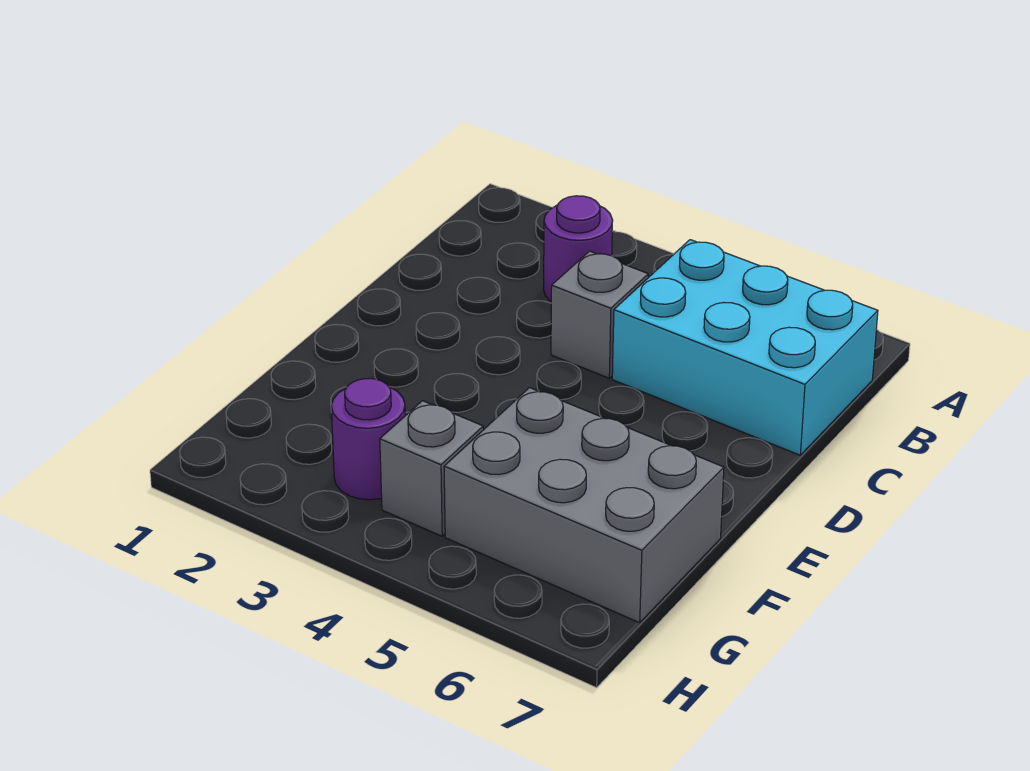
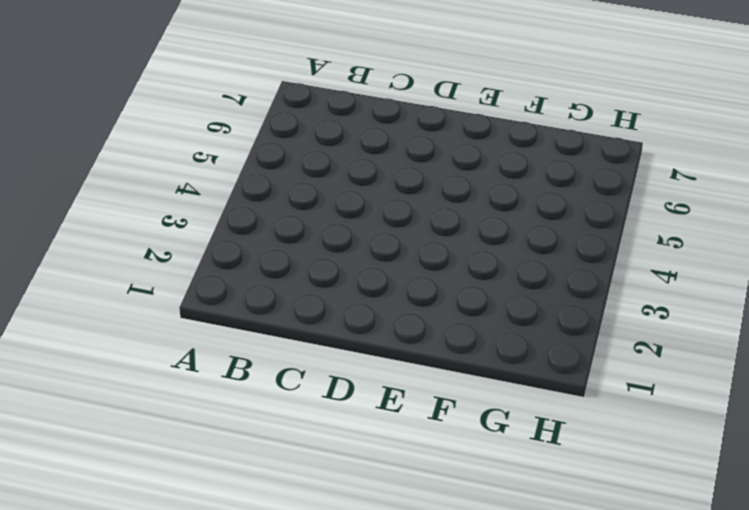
none -> purple round brick B3 level 1
none -> cyan brick B5:C7 level 1

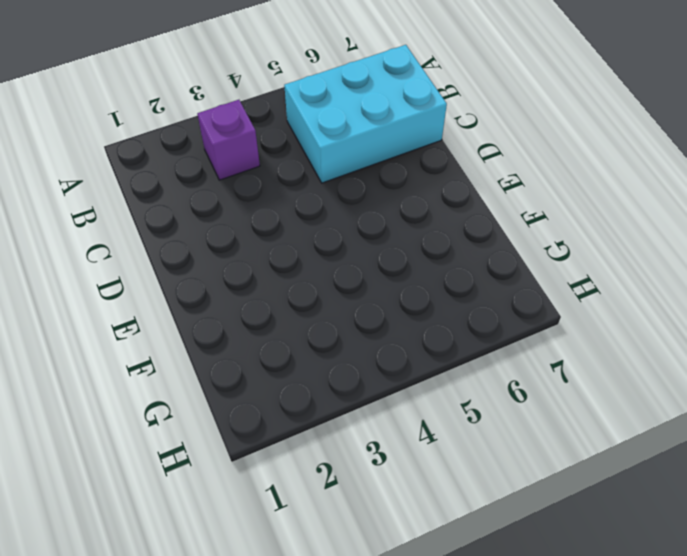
purple brick B3 level 1 -> purple round brick B3 level 1
none -> grey brick C4 level 1
none -> grey brick F5:G7 level 1

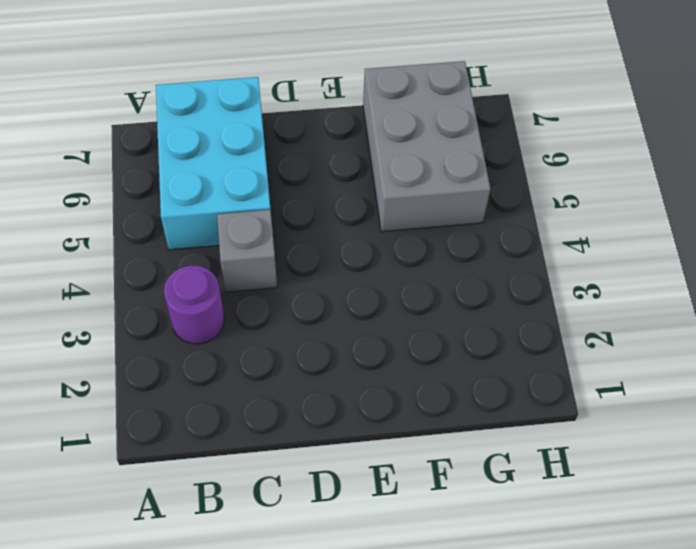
none -> purple round brick G3 level 1
none -> grey brick G4 level 1

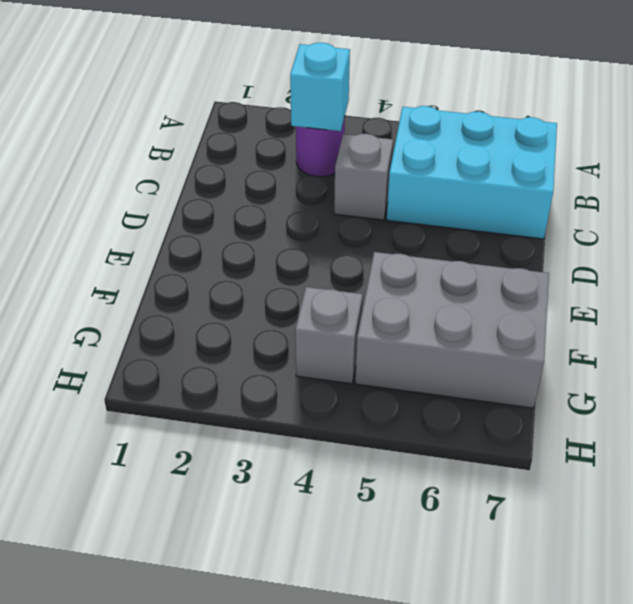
cyan brick B3 level 2 -> none
none -> purple round brick G3 level 1

